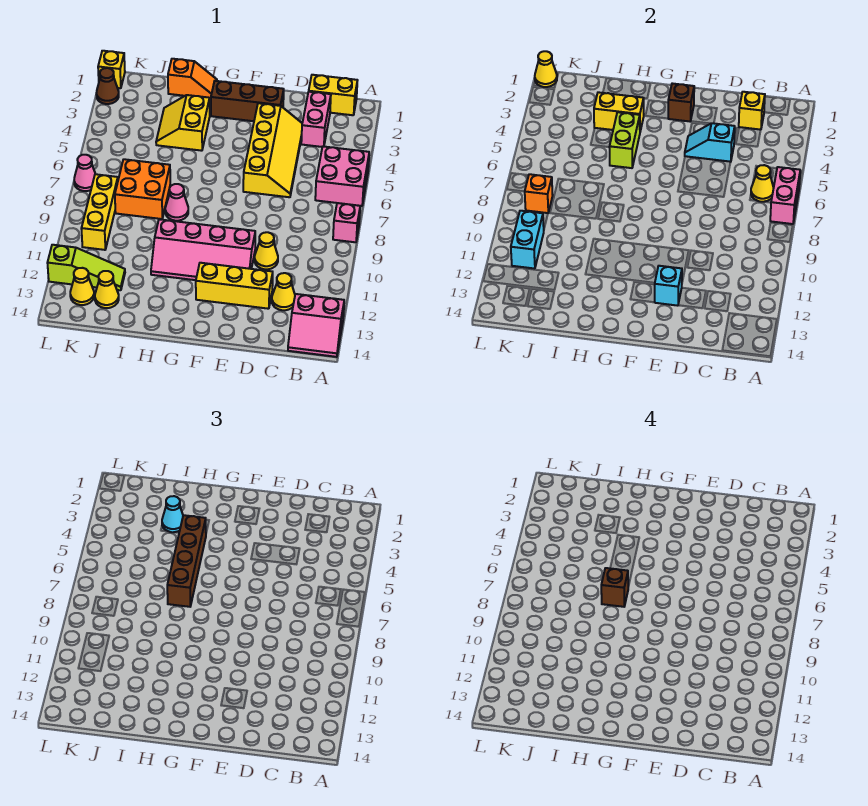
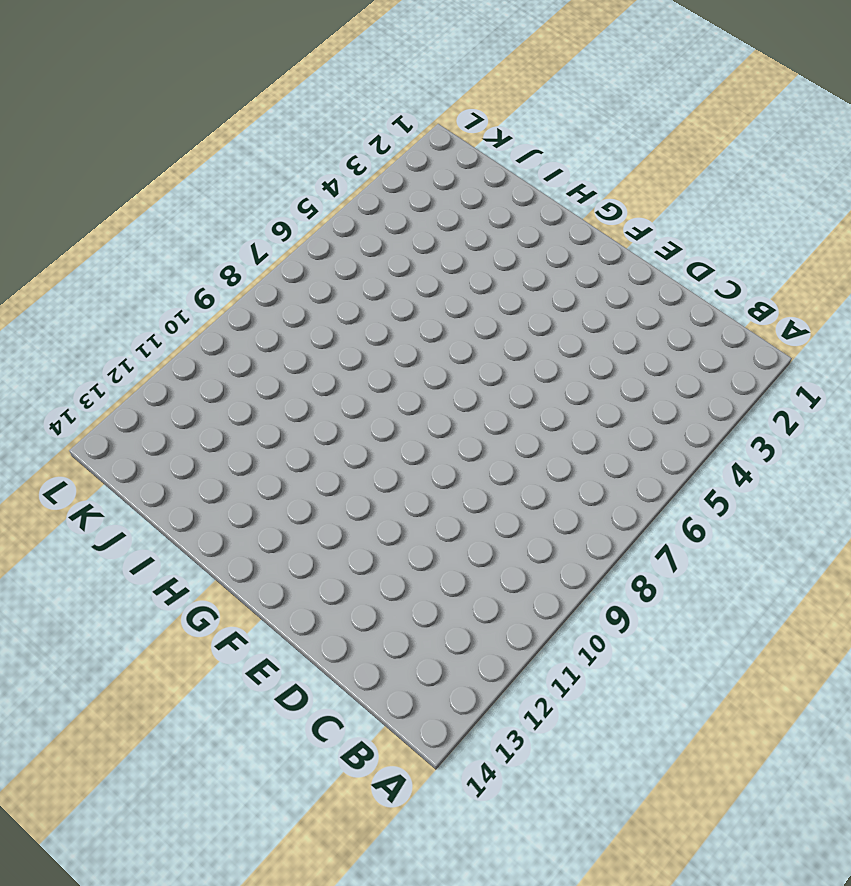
none -> pink brick A5:B6 level 1
none -> pink brick A8 level 1
none -> pink slope A13:B14 level 1 top 13
none -> yellow brick B1:C1 level 1

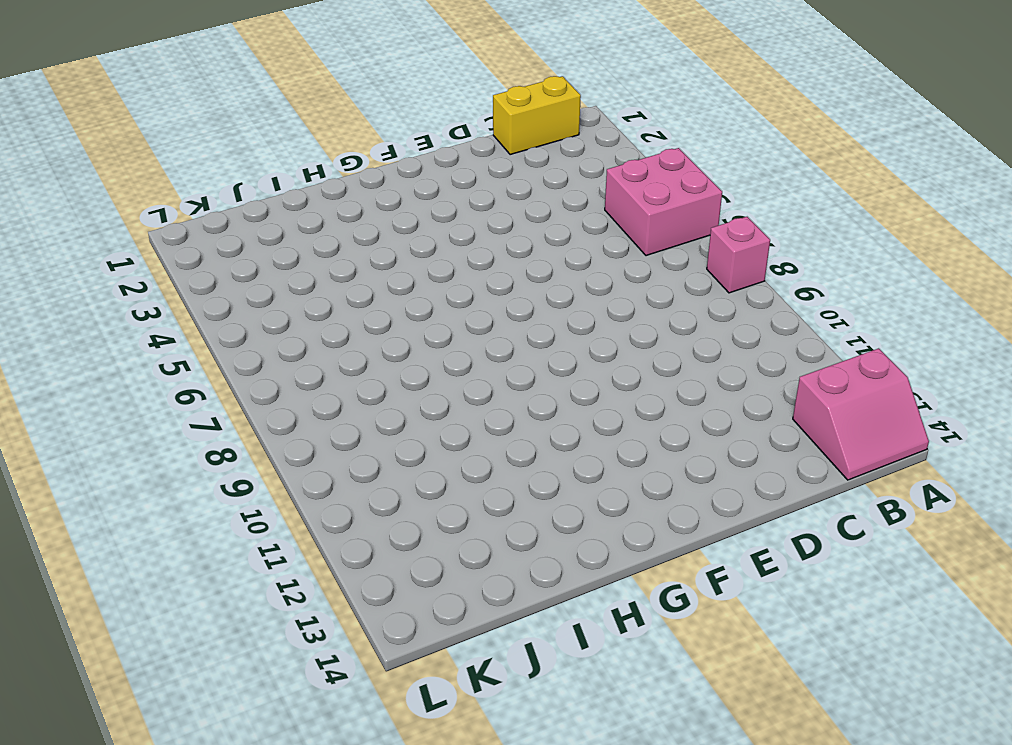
none -> pink brick C2:C3 level 1
none -> yellow cone C12 level 1
none -> yellow slope D3:E6 level 1 top E
none -> yellow cone D10 level 1

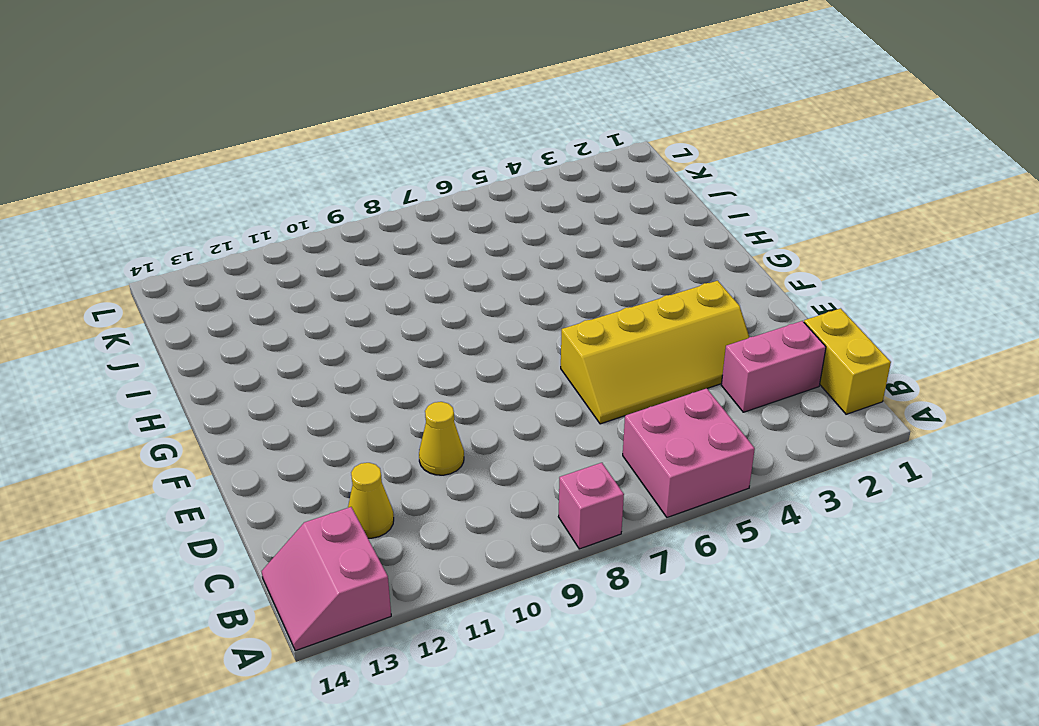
none -> yellow brick D12:F12 level 1
none -> brown brick E2:G2 level 1
none -> pink slope E10:H11 level 1 top 10
none -> orange slope H1:I1 level 1 top I

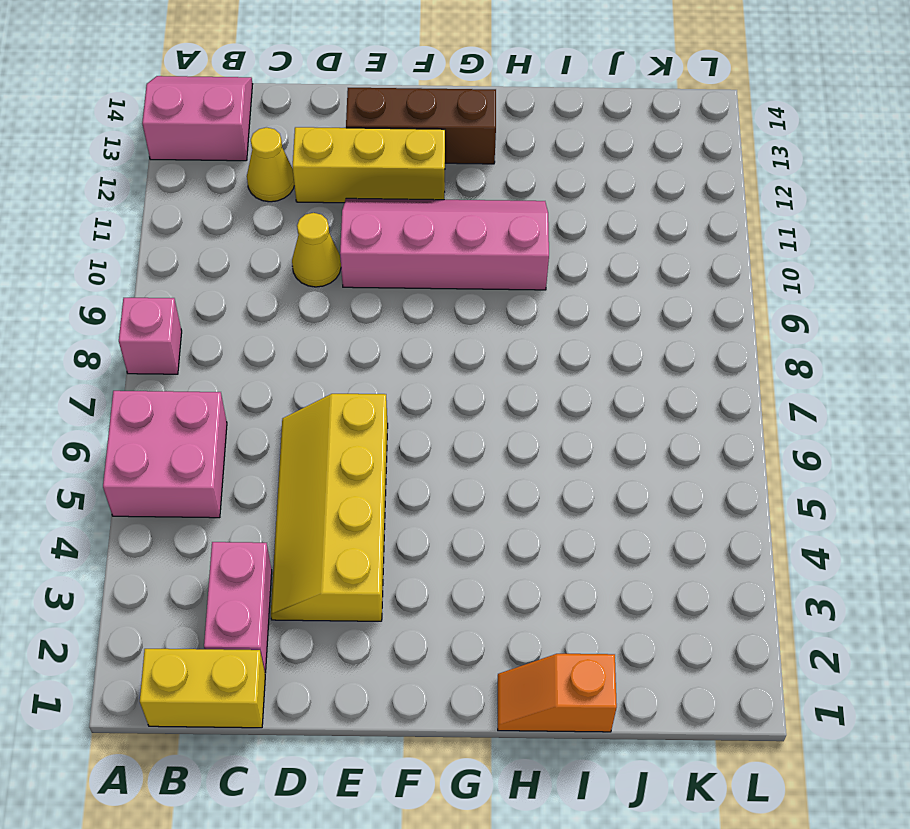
brown brick E13:G13 level 1 -> brown brick E2:G2 level 1
none -> yellow slope H3:I4 level 1 top H
none -> pink cone H8 level 1
none -> orange brick I7:J8 level 1
none -> lime slope J12:L12 level 1 top L

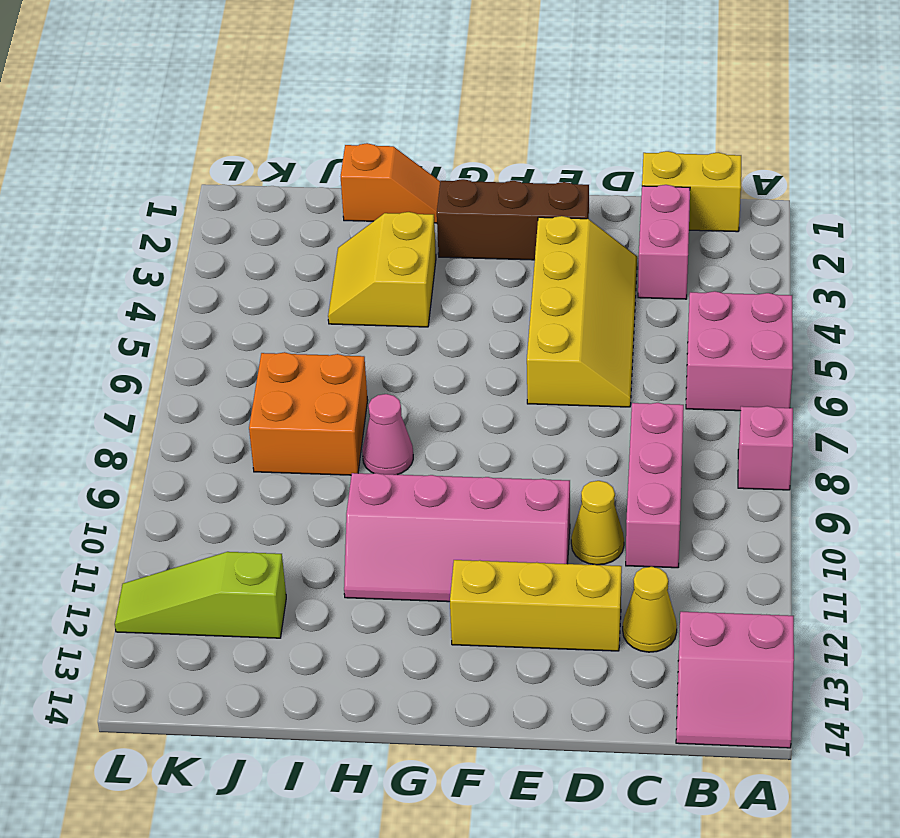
pink brick C8:C10 level 1 -> none
lime slope J12:L12 level 1 top J -> lime slope J12:L12 level 1 top L
none -> yellow cone J13 level 1
none -> yellow brick K8:K10 level 1
none -> yellow cone K13 level 1
none -> yellow brick L1 level 1

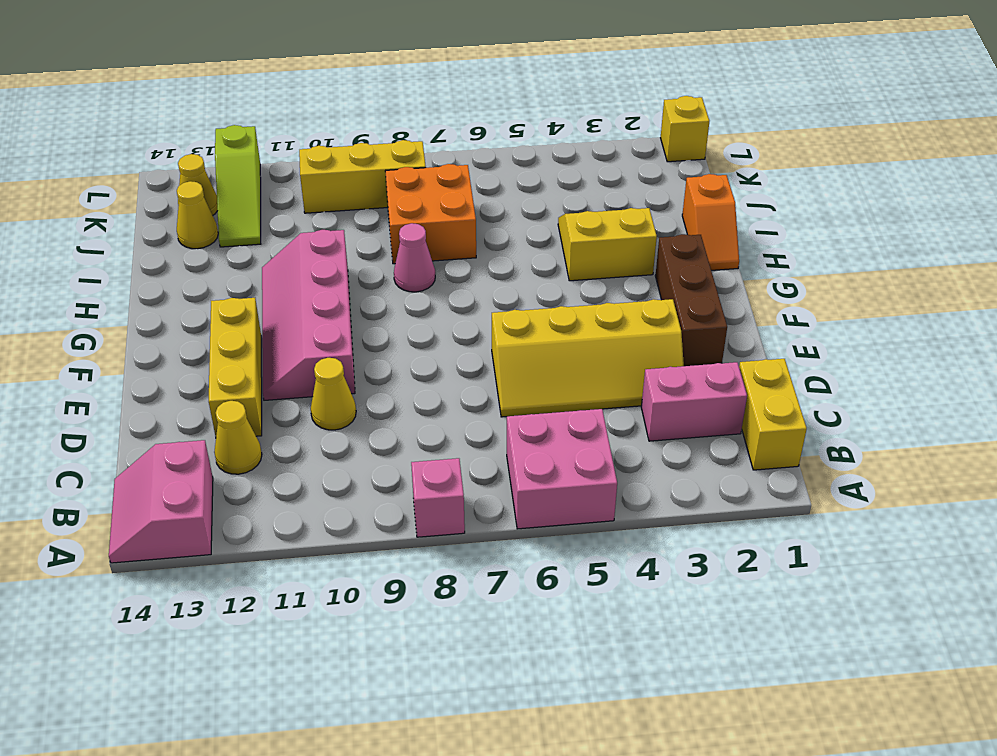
none -> brown cone L2 level 1
none -> pink cone L7 level 1
none -> pink brick A6:A7 level 2
none -> yellow cone B6 level 2

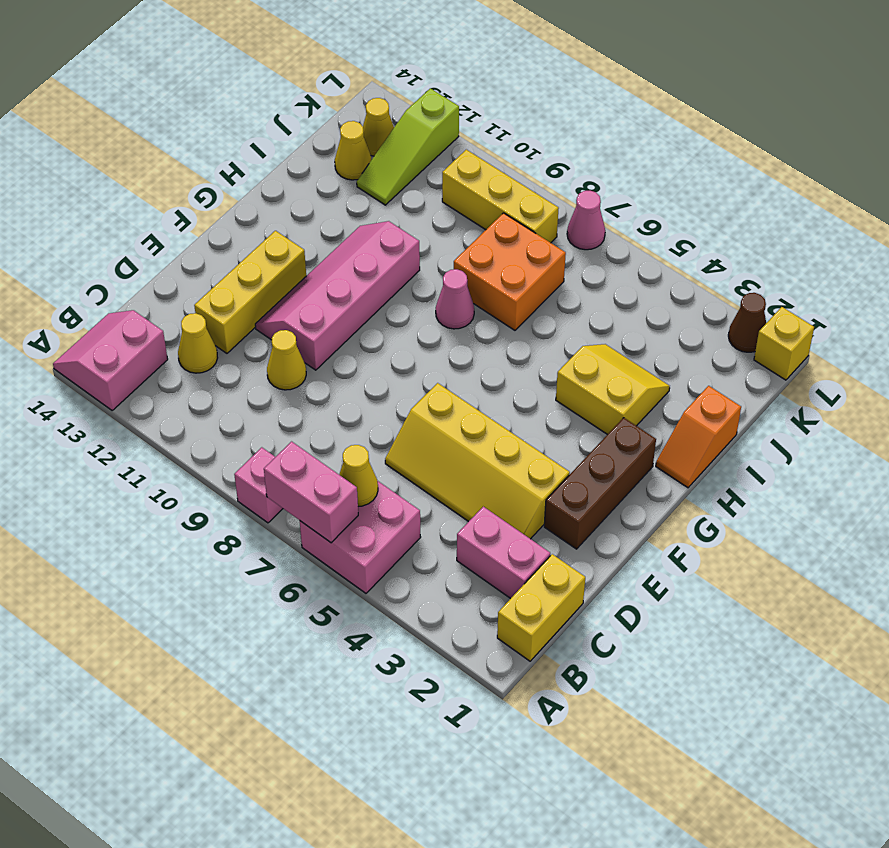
none -> yellow brick C2 level 2
none -> cyan slope D4:E4 level 2 top D
none -> cyan brick E12 level 2
none -> brown brick F2 level 2

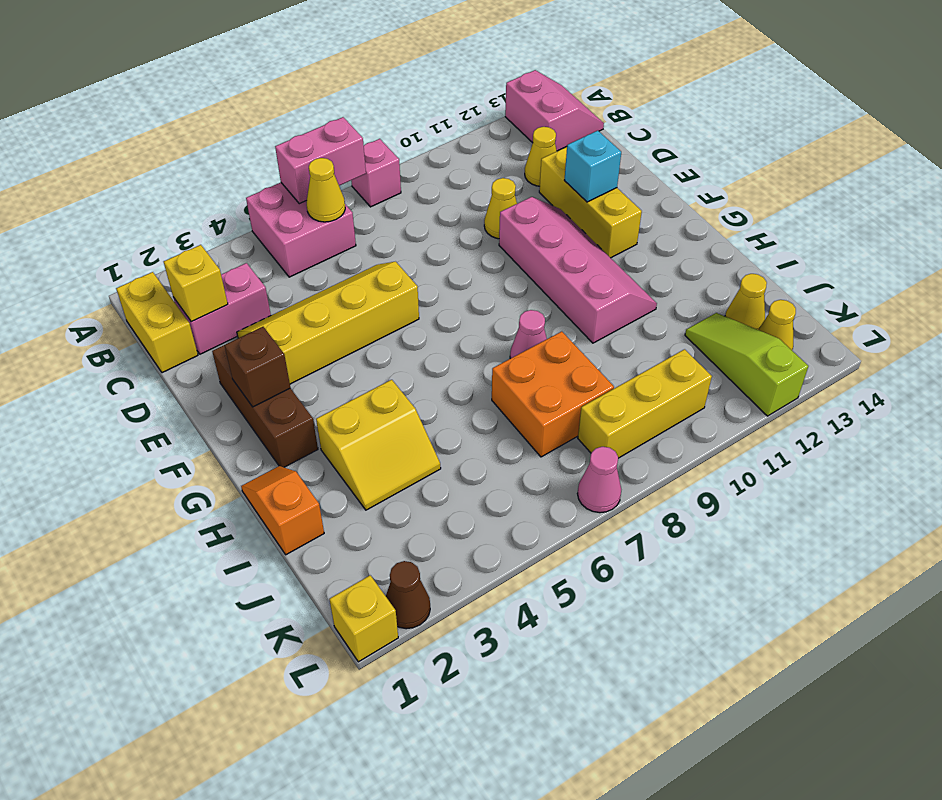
none -> cyan slope D4:E4 level 2 top D
none -> yellow brick H3:I3 level 2
none -> lime brick H4:H5 level 2
none -> orange brick K8 level 2

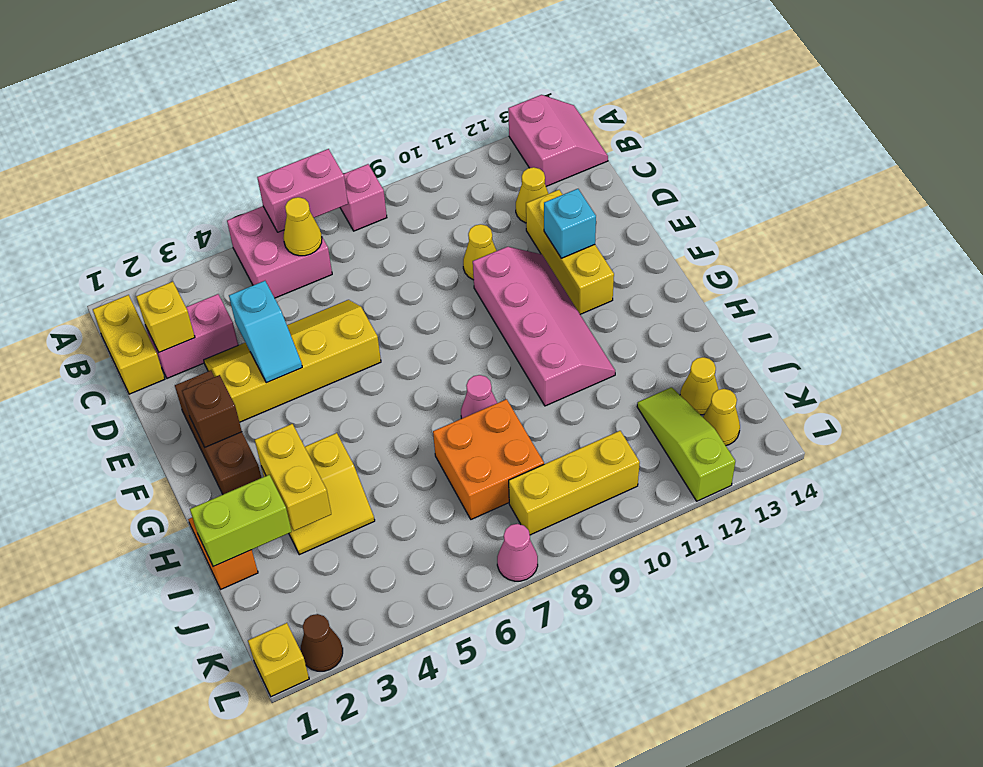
lime brick I1:I2 level 2 -> lime brick H4:H5 level 2
none -> orange brick K8 level 2
none -> cyan brick K10:K11 level 2
none -> yellow cone L1 level 2
none -> brown brick H4:H7 level 3

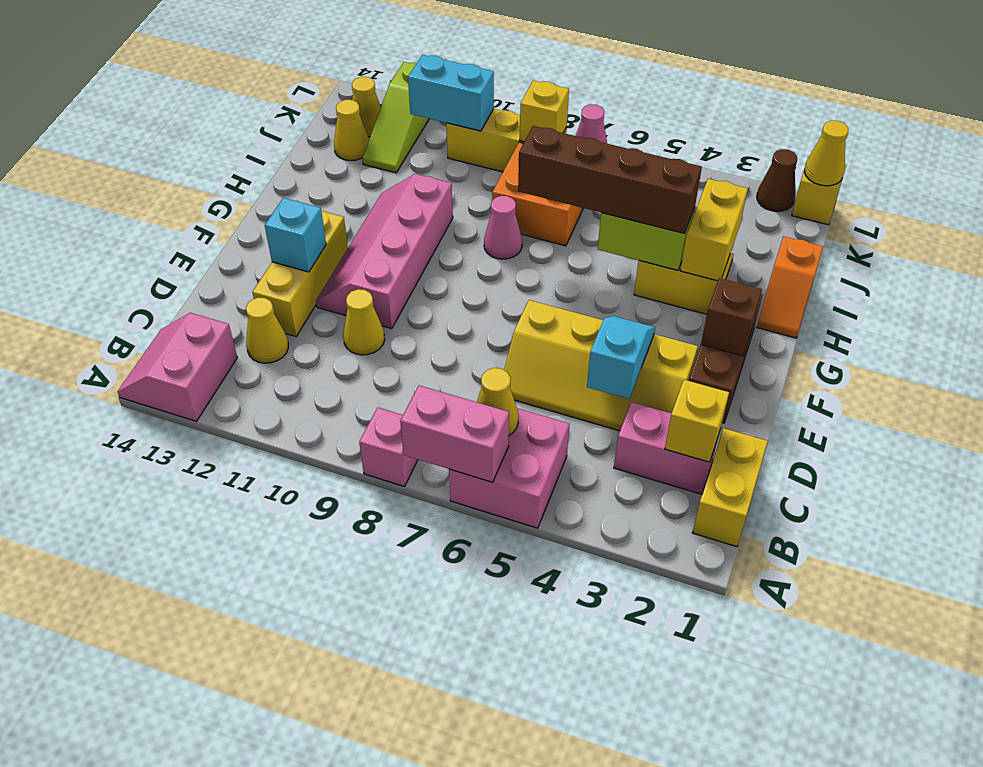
yellow brick K8 level 2 -> orange brick K8 level 2
none -> cyan cone I3 level 3
none -> brown brick H7 level 4

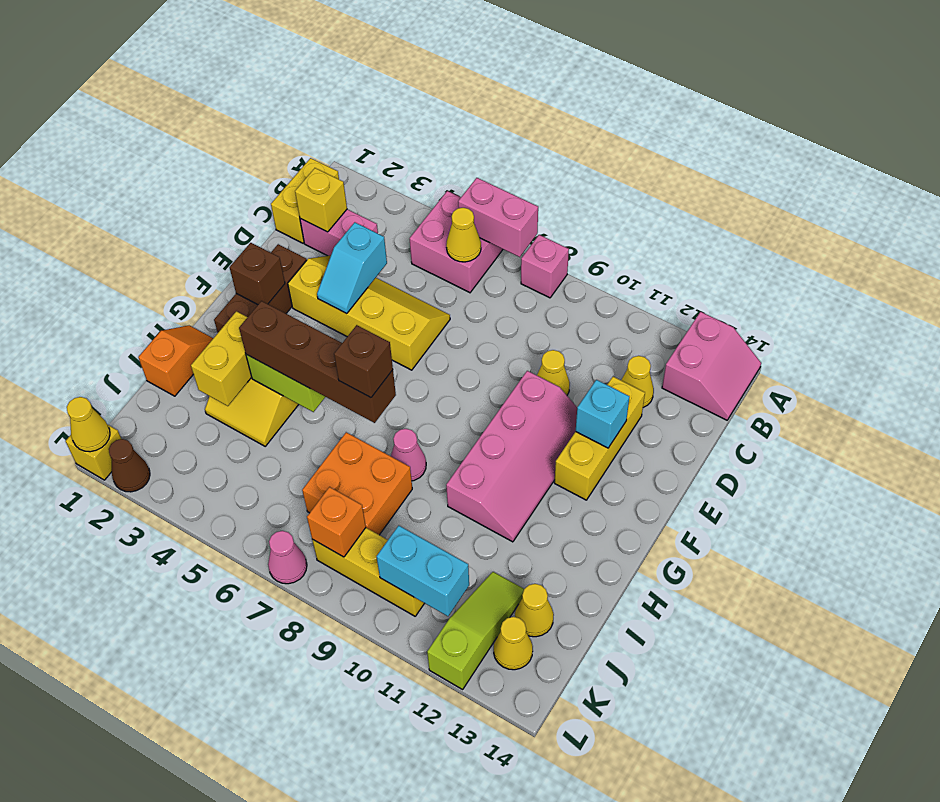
none -> cyan cone I3 level 3

